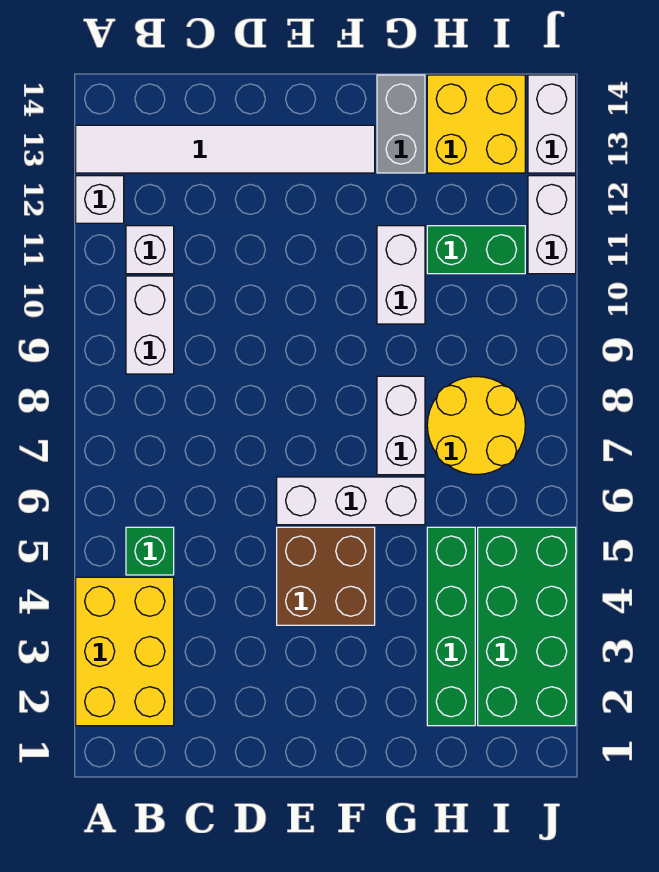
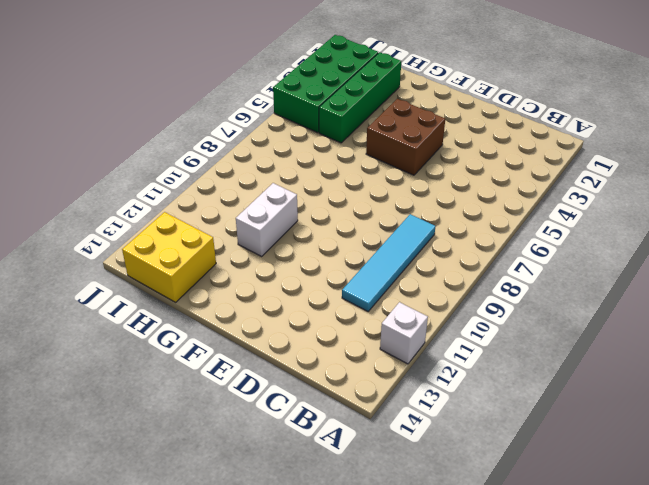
cyan tile C8:C11 level 1 -> none
none -> yellow brick A2:B4 level 1
none -> white tile A13:F13 level 1
none -> green brick B5 level 1

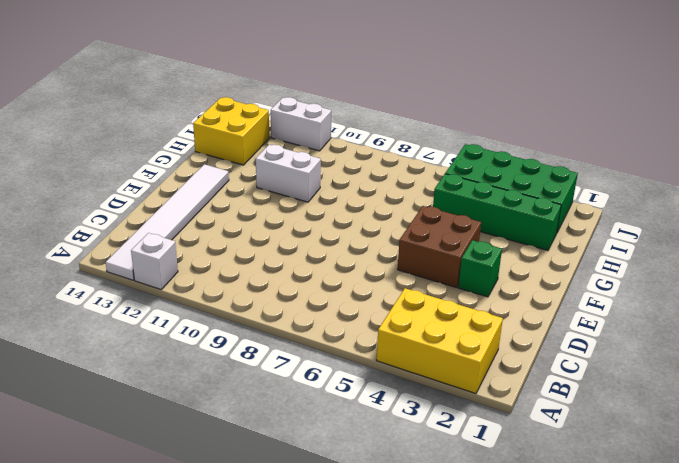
green brick E3 level 1 -> green brick B5 level 1
none -> white brick B9:B10 level 1
none -> white brick B11 level 1
none -> white brick E6:G6 level 1

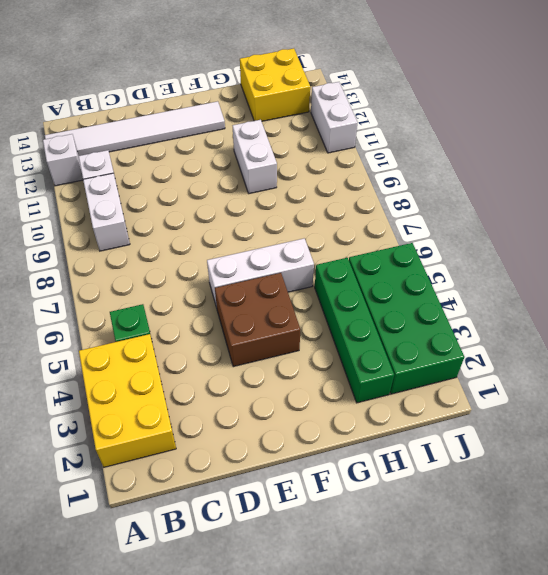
none -> white brick G7:G8 level 1
none -> grey brick G13:G14 level 1
none -> yellow round brick H7:I8 level 1

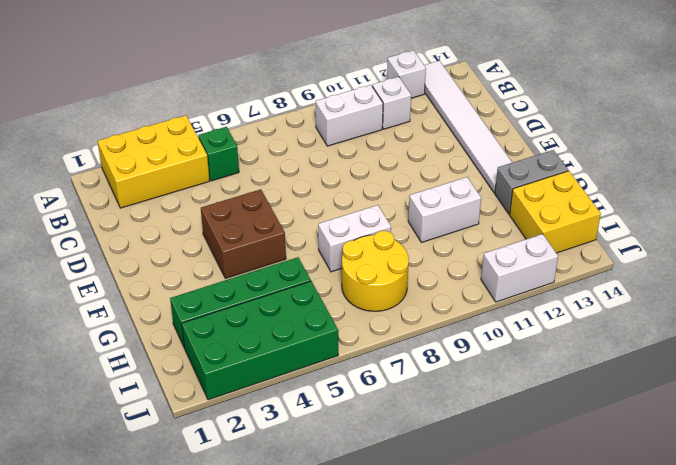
none -> white brick E6:G6 level 1
none -> green brick H11:I11 level 1
none -> white brick J13:J14 level 1

